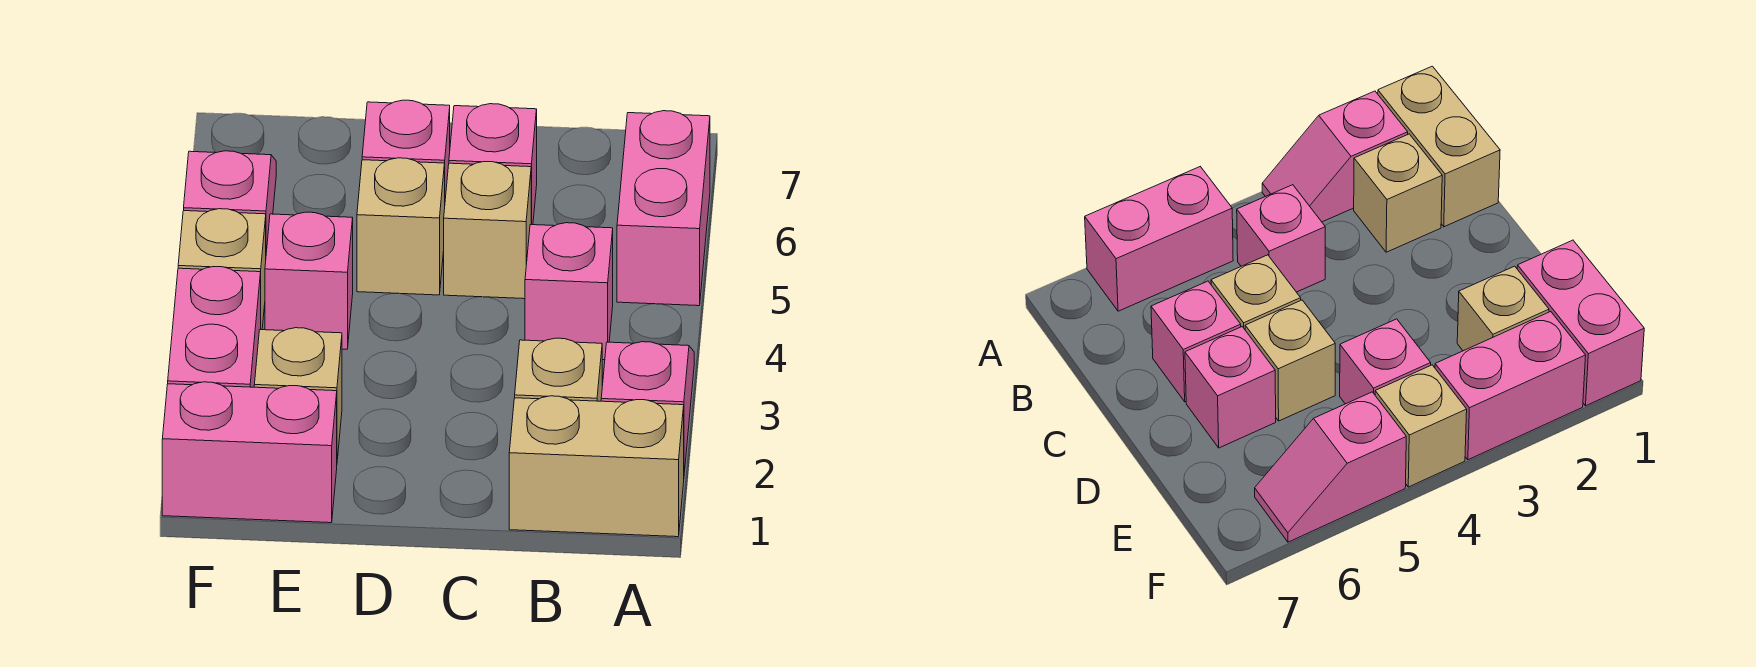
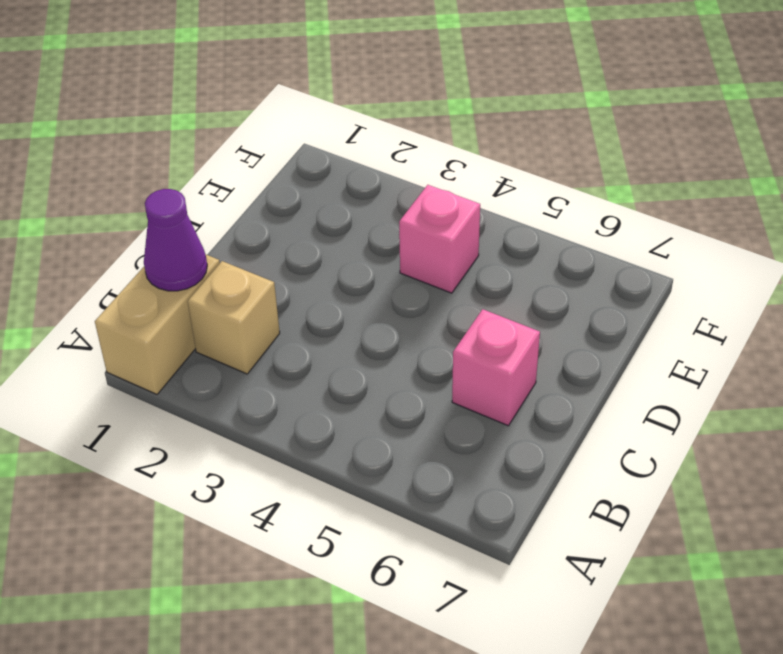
purple cone B1 level 2 -> none
none -> pink slope A2:A3 level 1 top 2
none -> pink brick A5:A6 level 1
none -> pink brick B4 level 1

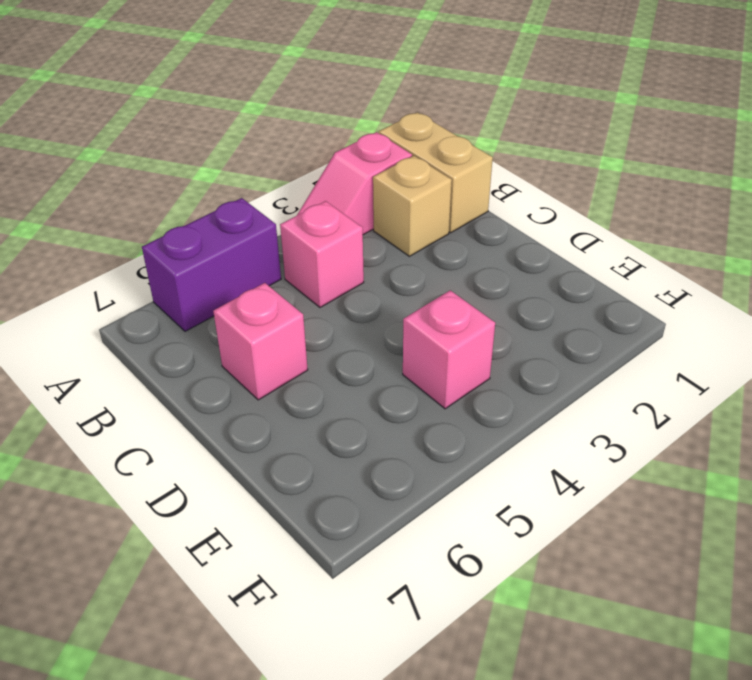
purple brick A5:A6 level 1 -> pink brick A5:A6 level 1
none -> tan brick C5 level 1
none -> tan brick D5 level 1
none -> pink brick D6 level 1

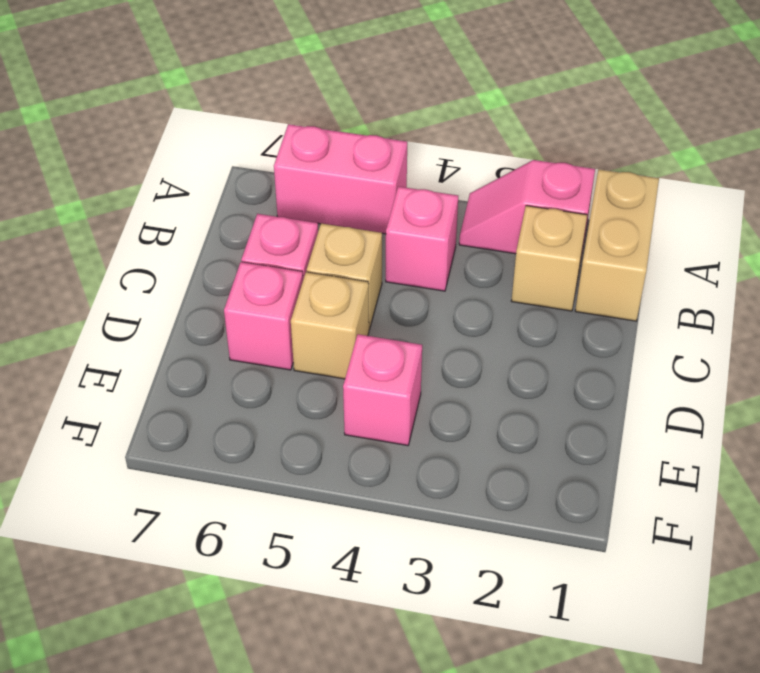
none -> pink brick E1:F1 level 1
none -> tan brick E2 level 1
none -> pink brick F2:F3 level 1

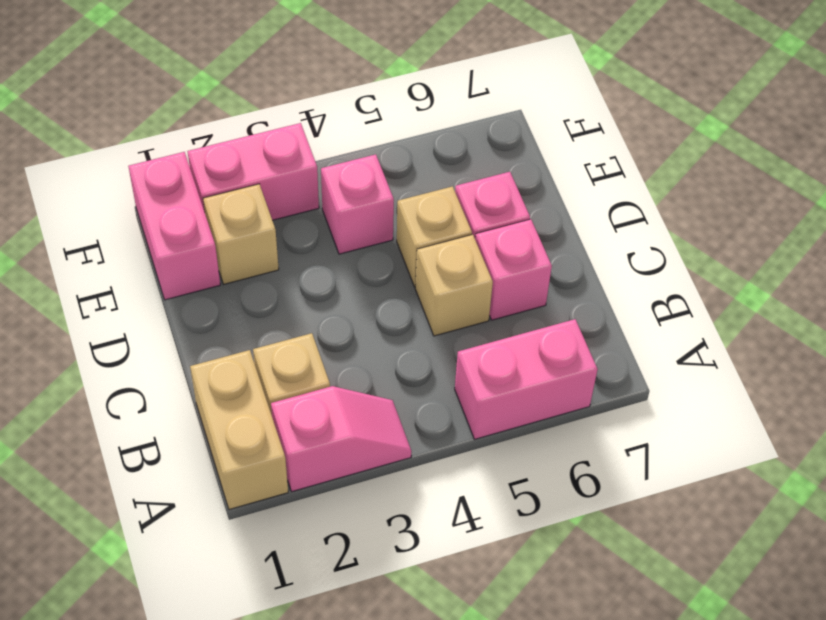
none -> pink brick B4 level 1
none -> tan brick F4 level 1
none -> pink slope F5:F6 level 1 top 5

